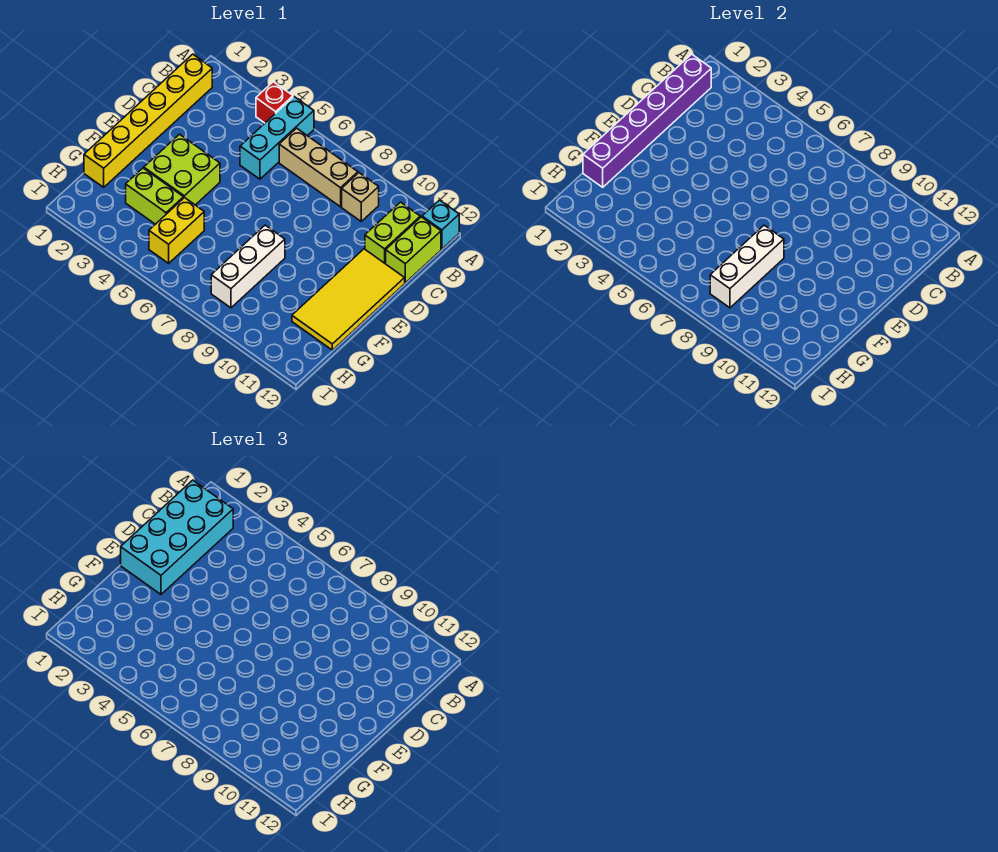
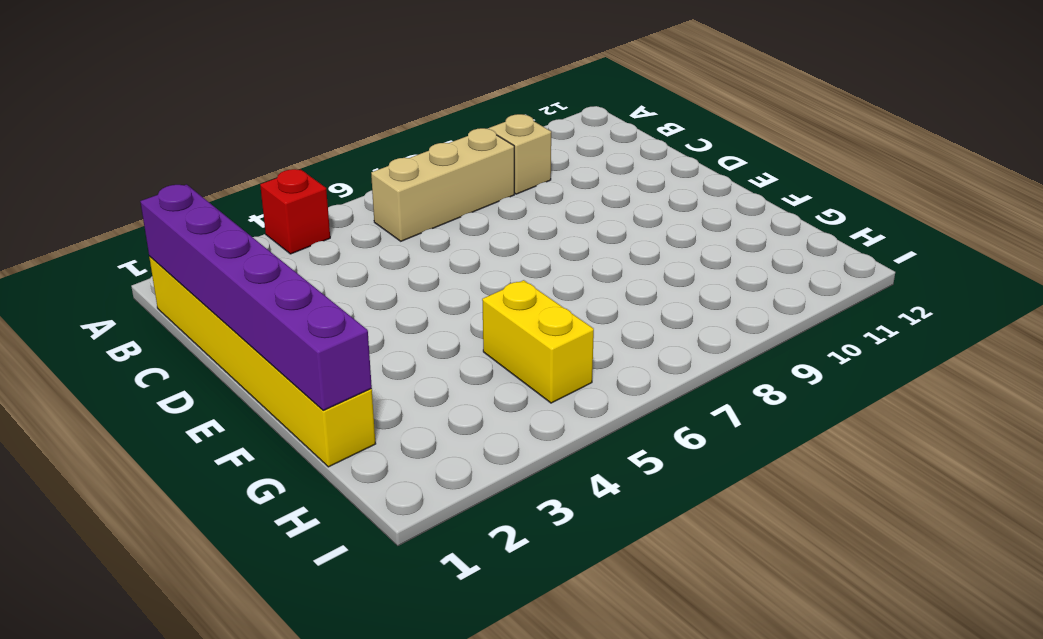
none -> cyan brick A5:C5 level 1
none -> cyan brick A12 level 1
none -> lime brick B11:C11 level 1

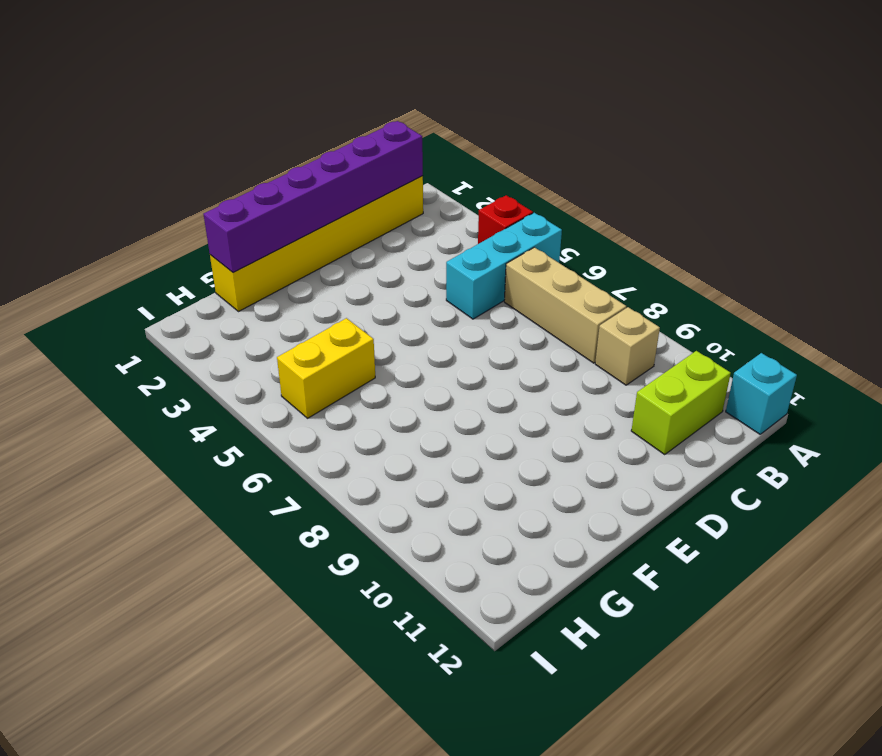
none -> lime brick B12:C12 level 1
none -> yellow tile D11:G12 level 1
none -> lime brick E3:F4 level 1

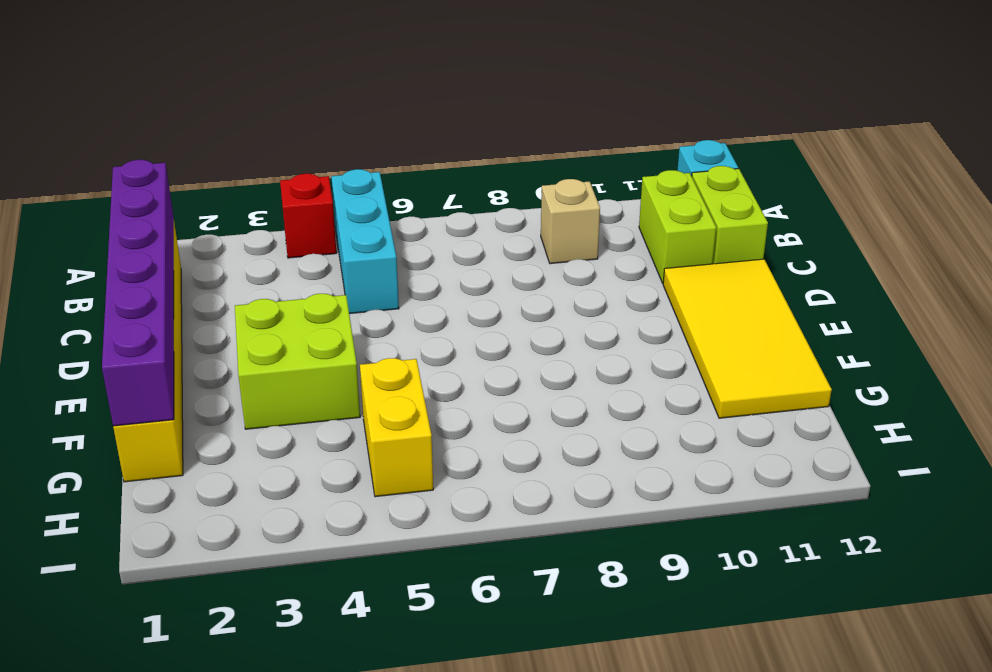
none -> tan brick B6:B8 level 1
none -> white brick F8:H8 level 1
none -> lime brick G3:G4 level 1

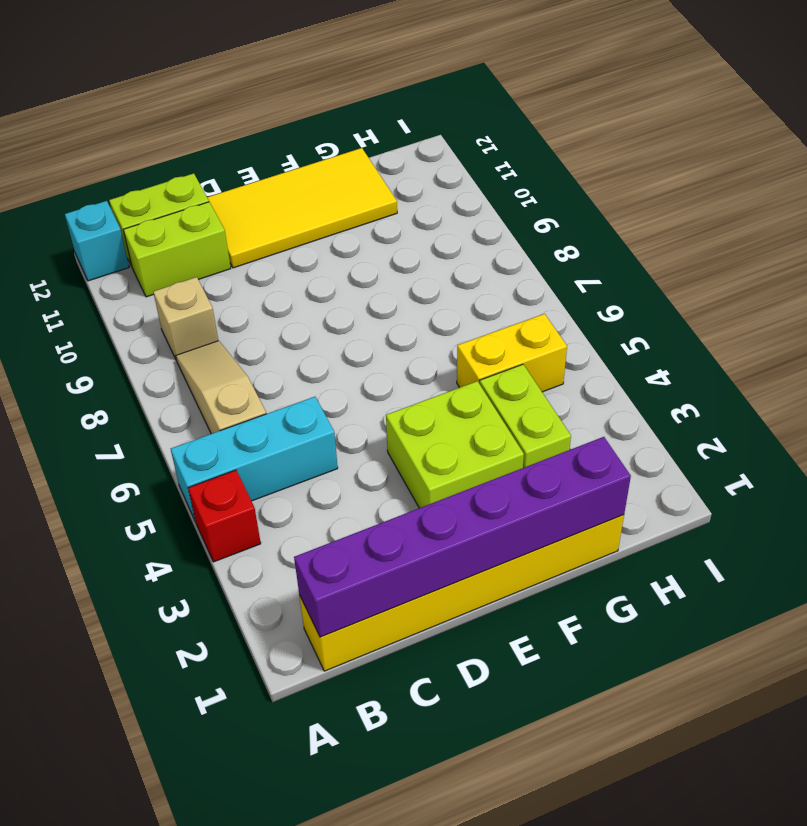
tan slope B6:B8 level 1 top 6 -> tan brick B6:B8 level 1
none -> white brick F8:H8 level 1
none -> white brick F8:H8 level 2
none -> cyan brick B1:E2 level 3

